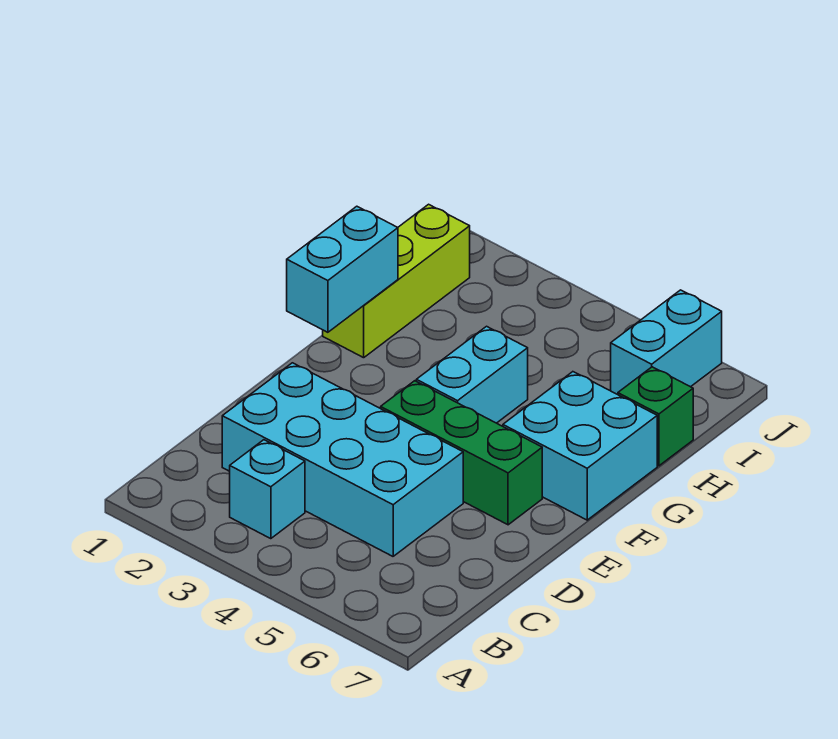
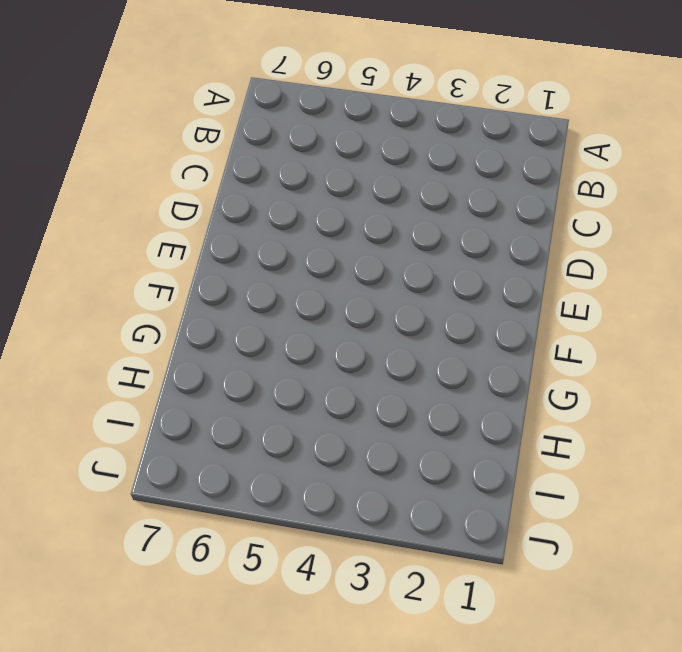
none -> cyan brick B3 level 1
none -> cyan brick C2:D5 level 1

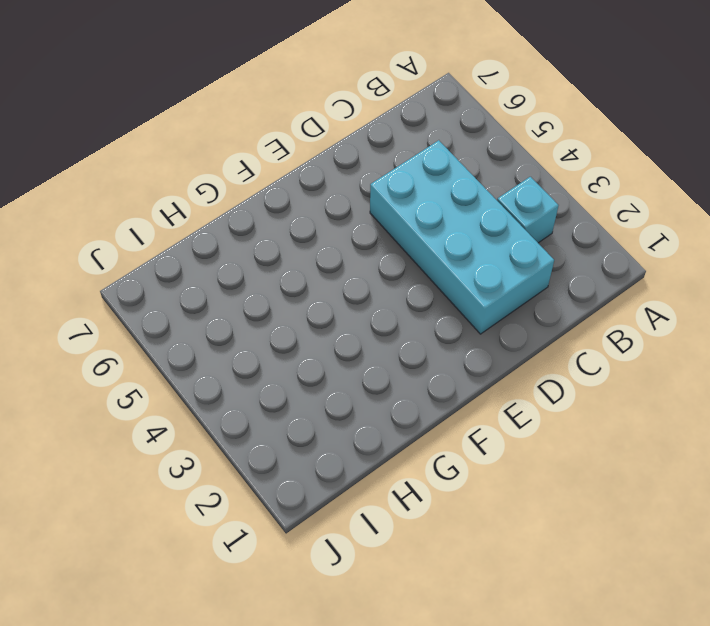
none -> green brick E4:E6 level 1
none -> cyan brick F4:G4 level 1

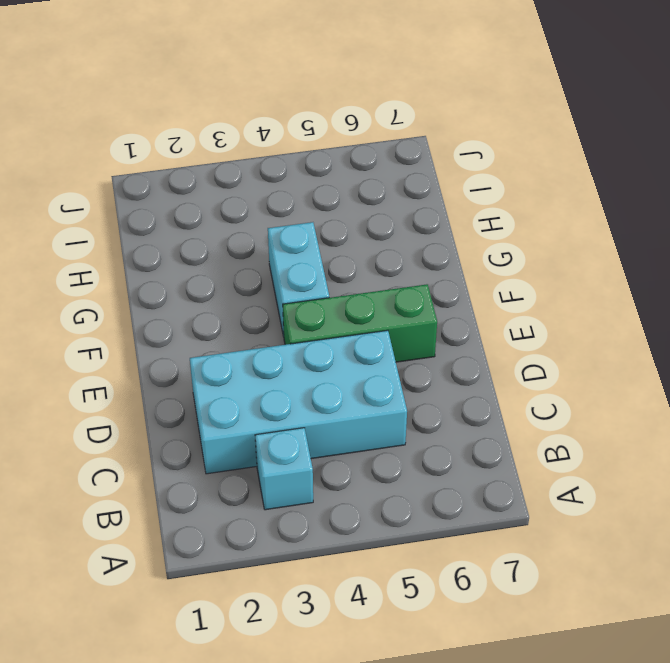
none -> cyan brick F6:G7 level 1
none -> lime brick G1:I1 level 1

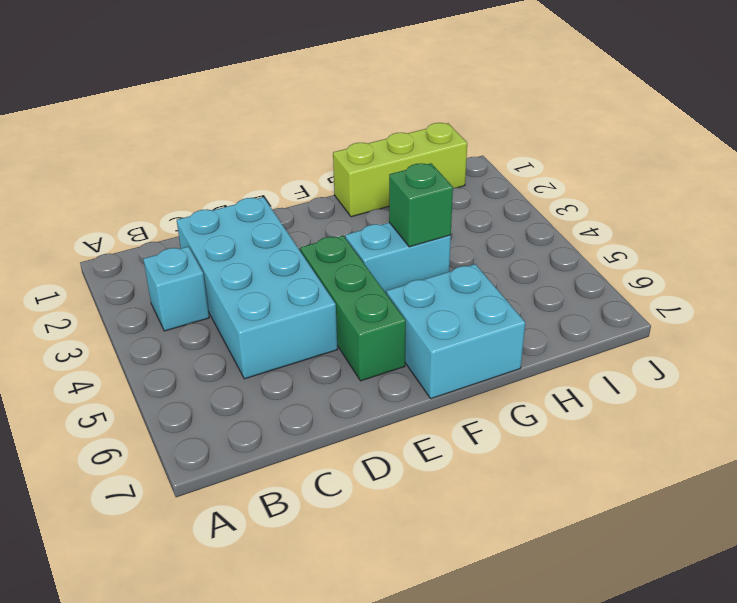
green brick G4 level 2 -> green brick H7 level 1
none -> cyan brick I6:J6 level 1
none -> cyan brick F1:G1 level 2

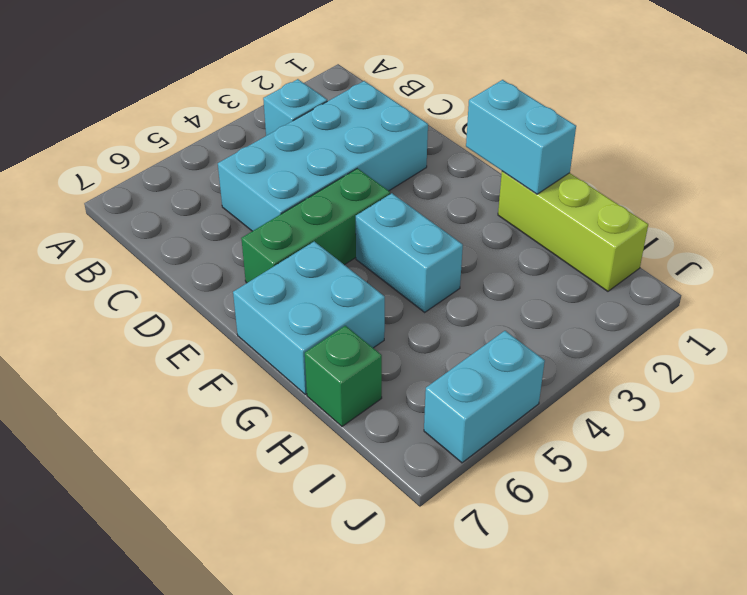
cyan brick J5:J6 level 1 -> cyan brick I6:J6 level 1

